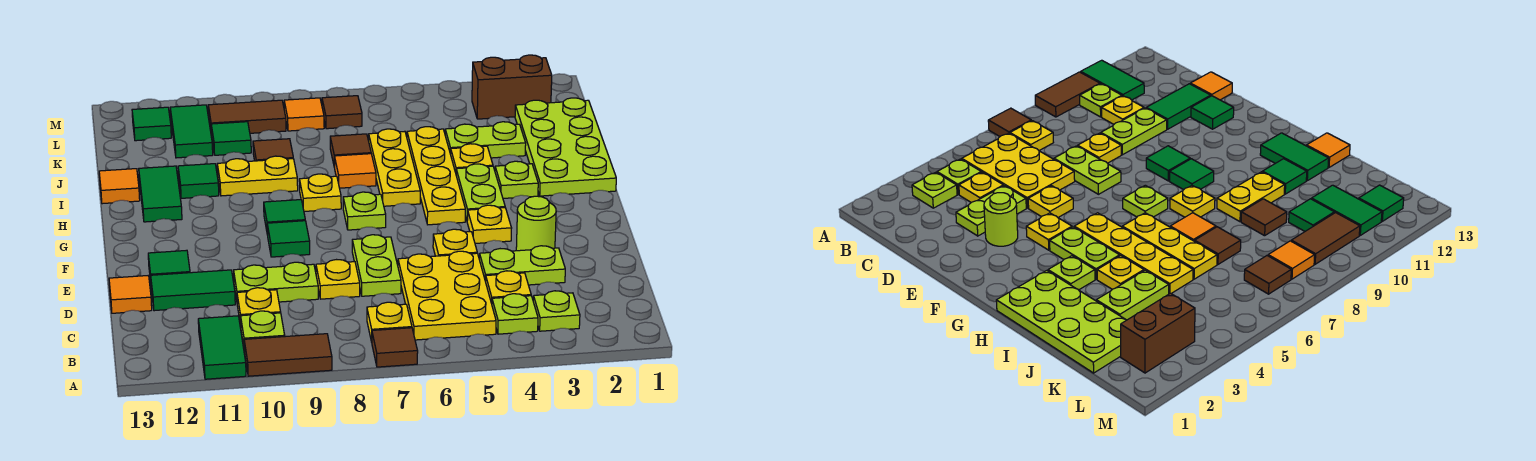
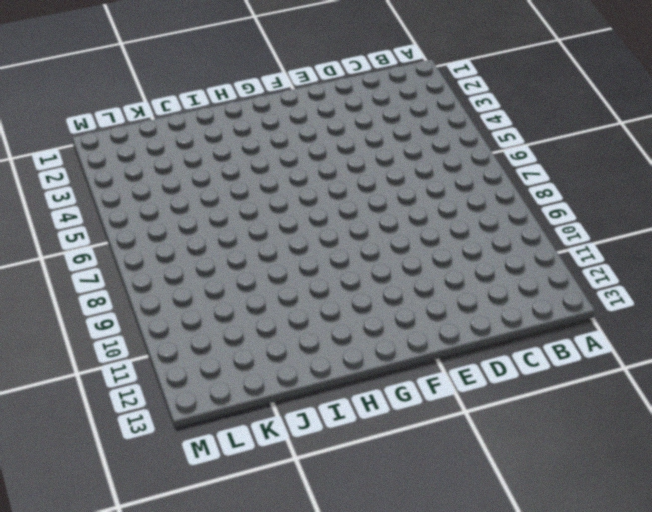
none -> brown tile A7 level 1
none -> brown tile A9:A10 level 1
none -> green tile A11:B11 level 1
none -> lime plate B3 level 1

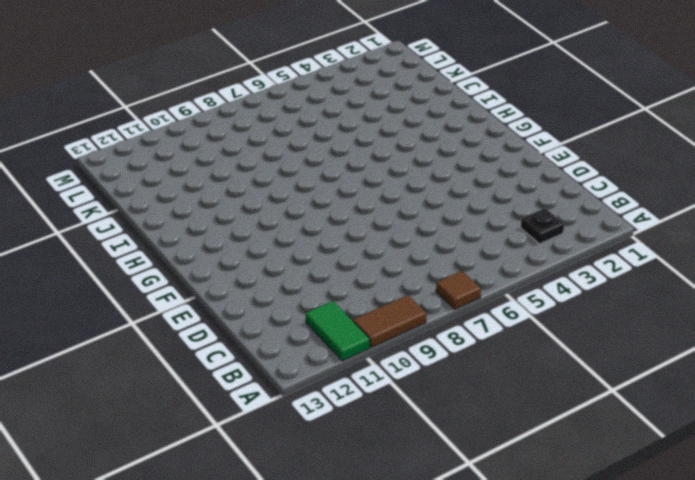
black plate B3 level 1 -> lime plate B3 level 1
none -> lime plate B4 level 1
none -> yellow plate B5:D6 level 1
none -> yellow plate B7 level 1
none -> lime plate B10 level 1

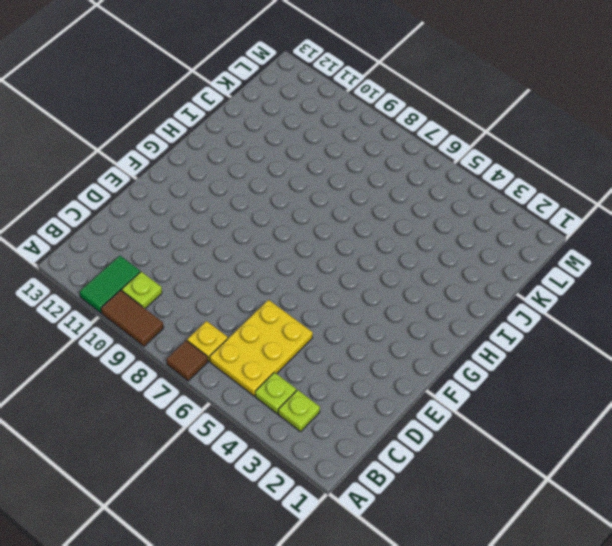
none -> yellow plate C4 level 1
none -> yellow plate C10 level 1
none -> lime plate D3:D4 level 1
none -> lime plate D7:E7 level 1

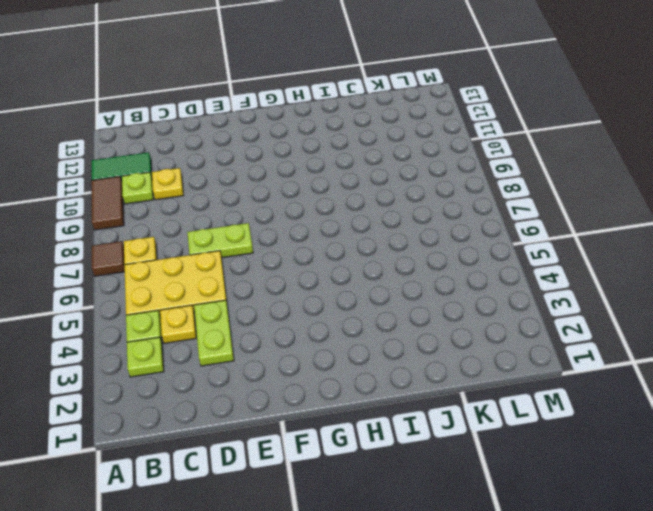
none -> yellow plate D8 level 1
none -> lime plate D9:D10 level 1
none -> green tile D11:D12 level 1
none -> orange tile D13 level 1

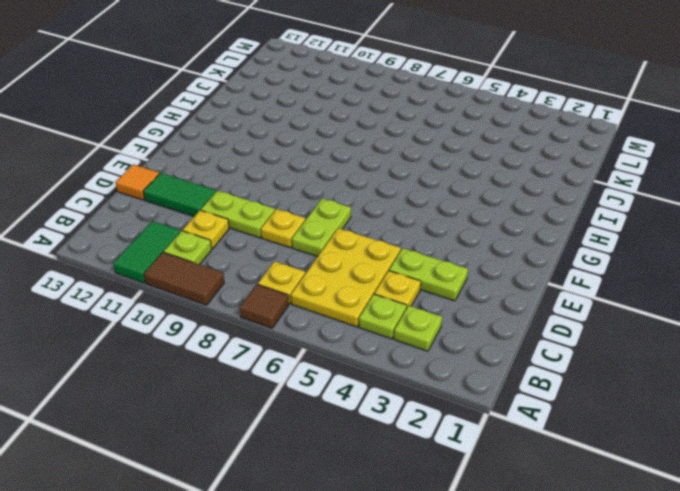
none -> lime round brick E3 level 1
none -> yellow plate E5 level 1
none -> green tile E12 level 1
none -> yellow plate F4 level 1

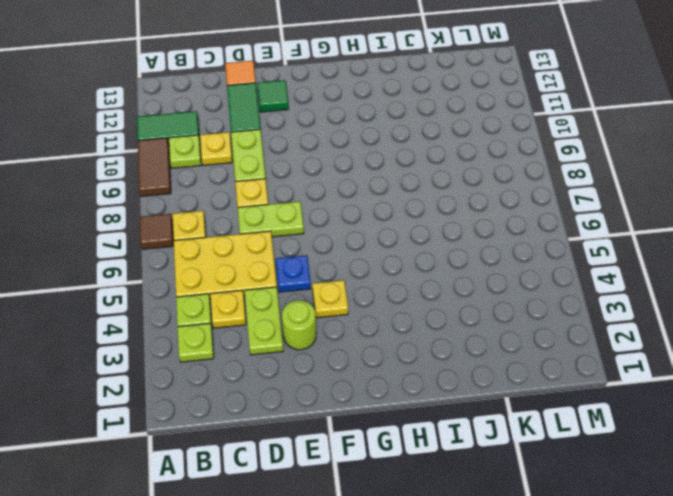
blue plate E5 level 1 -> yellow plate E5 level 1
none -> green tile F9 level 1
none -> lime plate G4:H4 level 1
none -> yellow plate G5:J5 level 1
none -> lime plate G7 level 1

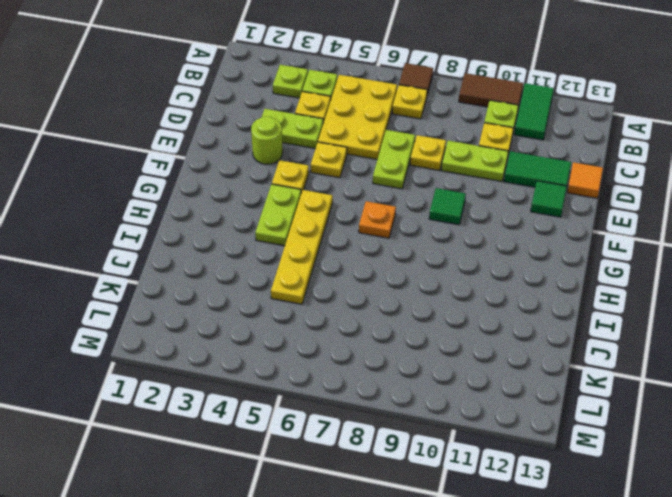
orange plate G7 level 1 -> lime plate G7 level 1
none -> green tile G9 level 1
none -> lime plate H1:K2 level 1
none -> lime plate H3 level 1
none -> yellow plate H6:J6 level 1

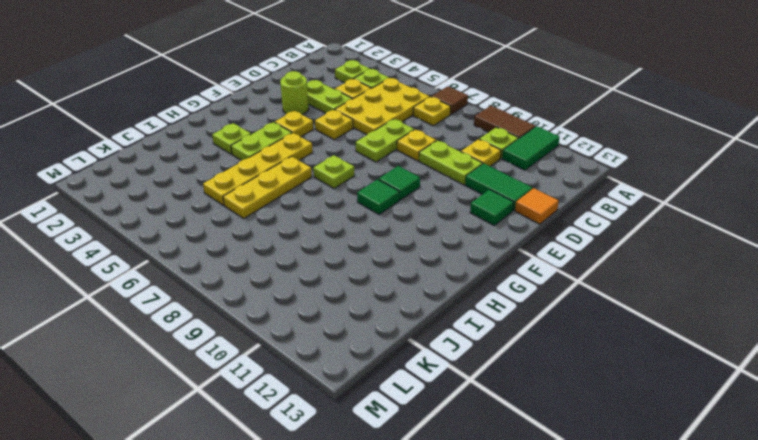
none -> lime plate H1:K2 level 1
none -> yellow plate H8 level 1
none -> green tile H12:I12 level 1
none -> yellow plate I4 level 1

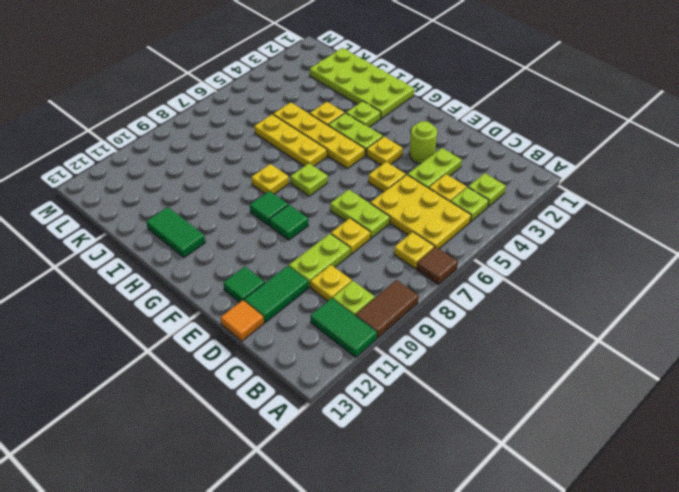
none -> orange tile I7 level 1
none -> yellow plate I9:I10 level 1
none -> green tile I11 level 1
none -> orange tile I13 level 1

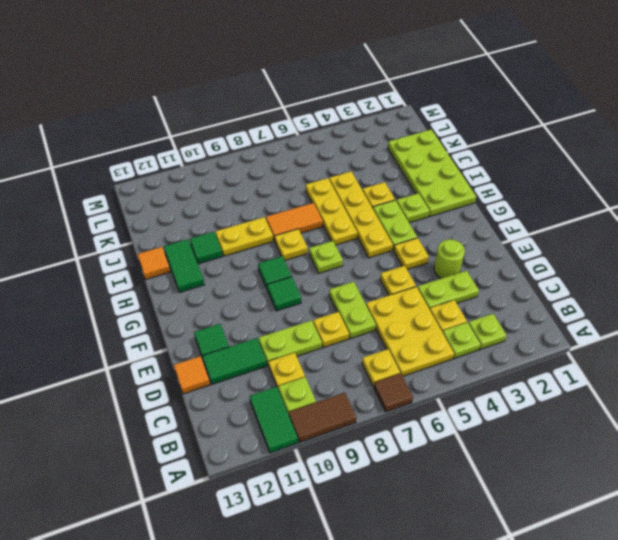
orange tile I7:I8 level 1 -> orange tile I7 level 1
none -> lime plate J3:J4 level 1
none -> brown tile J7 level 1
none -> brown tile J9 level 1
none -> green tile K10 level 1

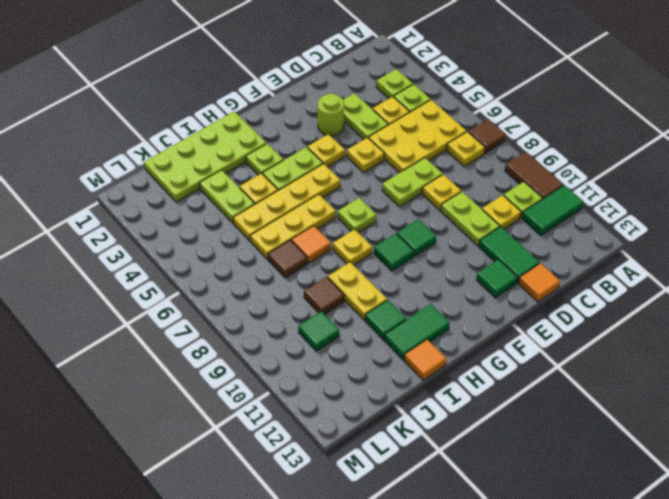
none -> green tile K11:L11 level 1
none -> brown brick L2:L3 level 1
none -> brown tile L7 level 1
none -> orange tile L8 level 1

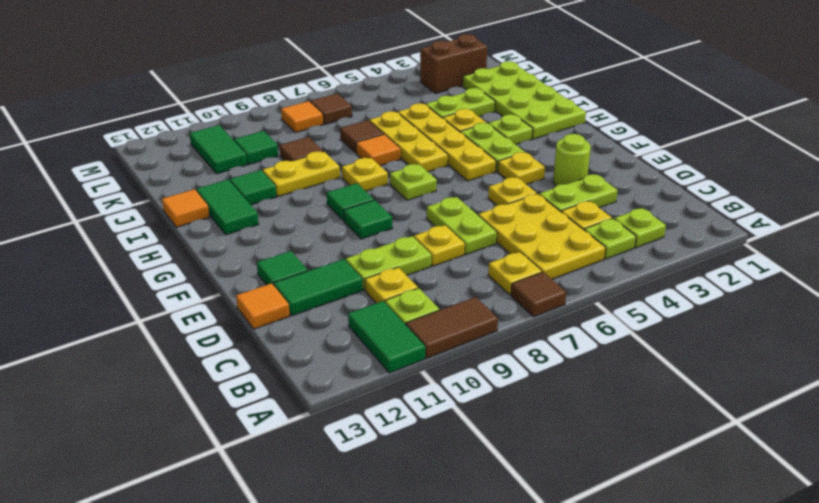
none -> brown tile L9:L10 level 1
none -> green tile L12 level 1

